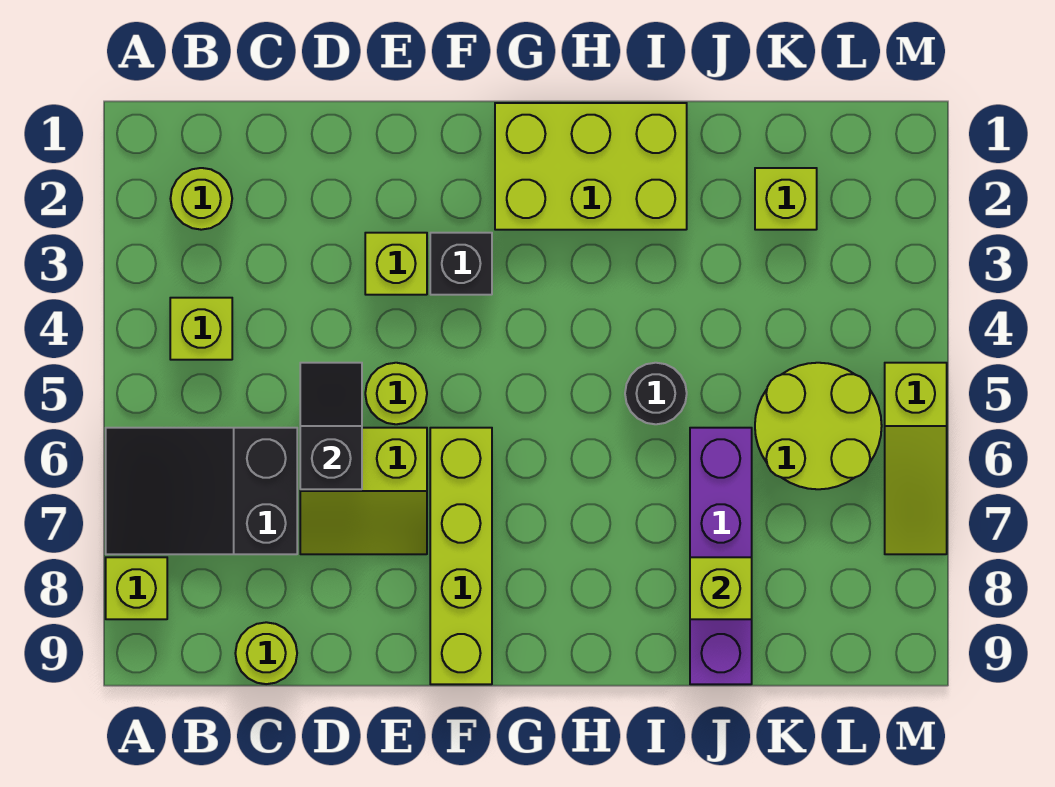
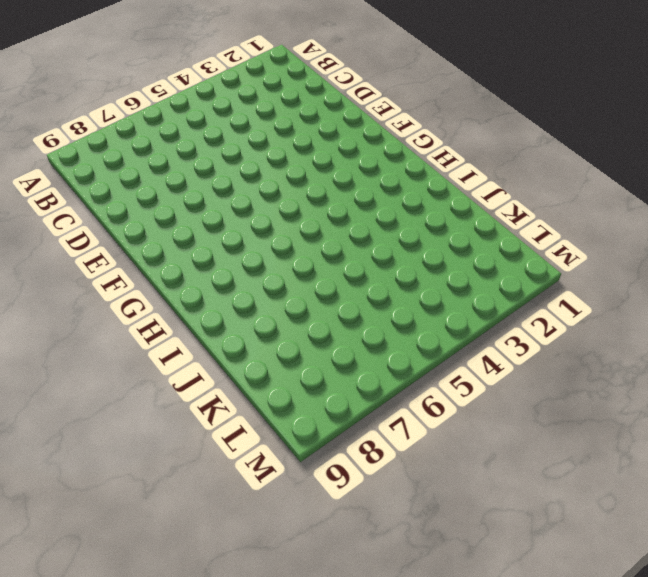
none -> black slope A6:C7 level 1 top C
none -> lime brick A8 level 1
none -> lime round brick B2 level 1

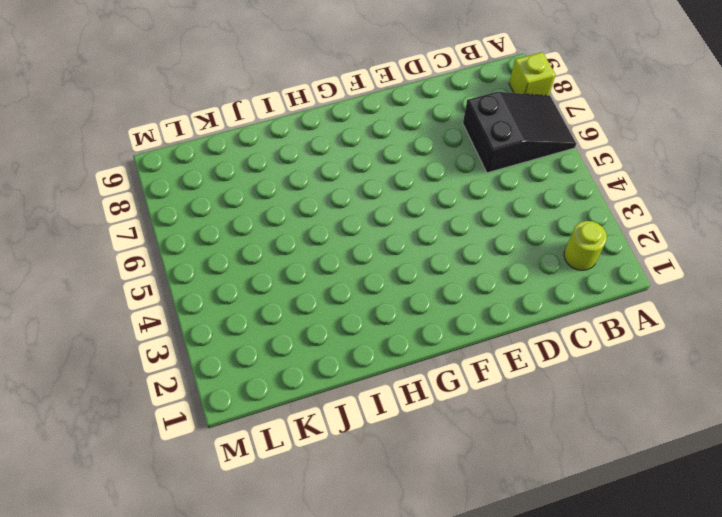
none -> lime brick B4 level 1
none -> lime round brick C9 level 1
none -> lime slope D6:E7 level 1 top 6

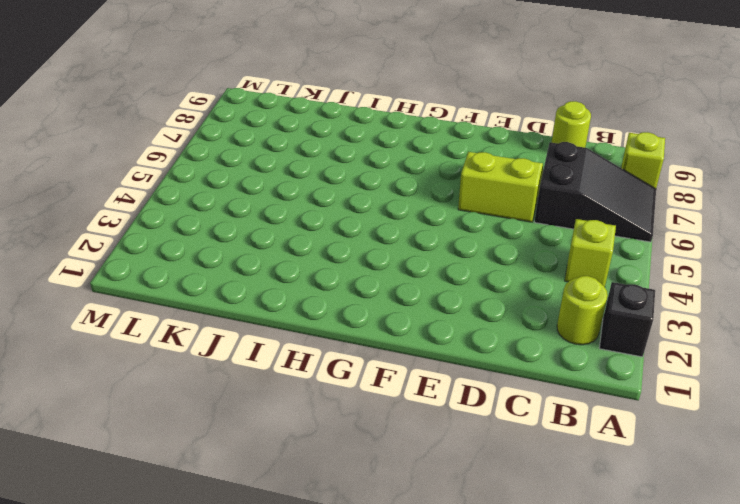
black brick A2 level 1 -> black brick F3 level 1
none -> lime brick E3 level 1
none -> lime round brick E5 level 1
none -> lime brick F6:F9 level 1

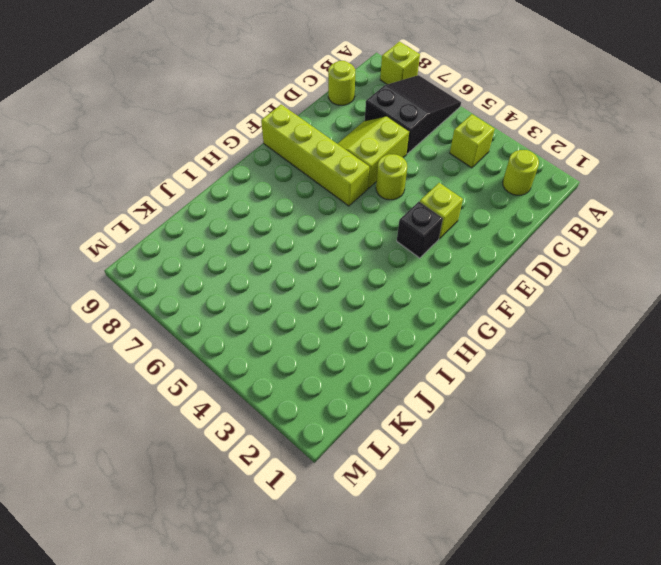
none -> lime brick G1:I2 level 1
none -> black round brick I5 level 1
none -> purple brick J6:J9 level 1

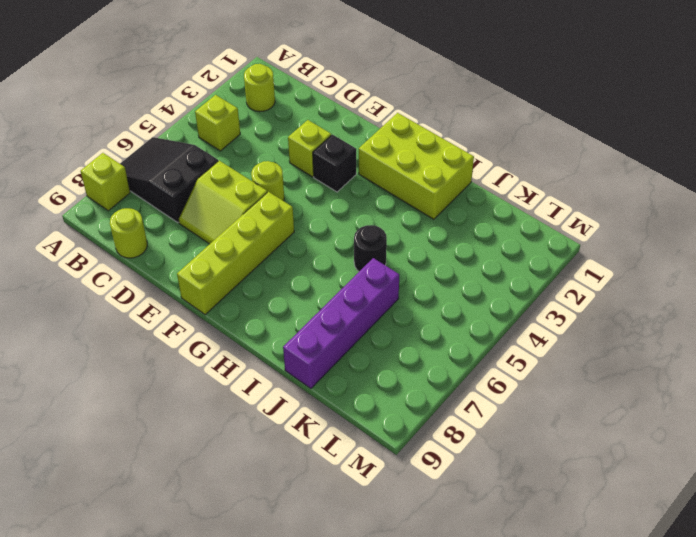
none -> lime brick K2 level 1
none -> lime round brick K5:L6 level 1
none -> lime slope M5:M7 level 1 top 5

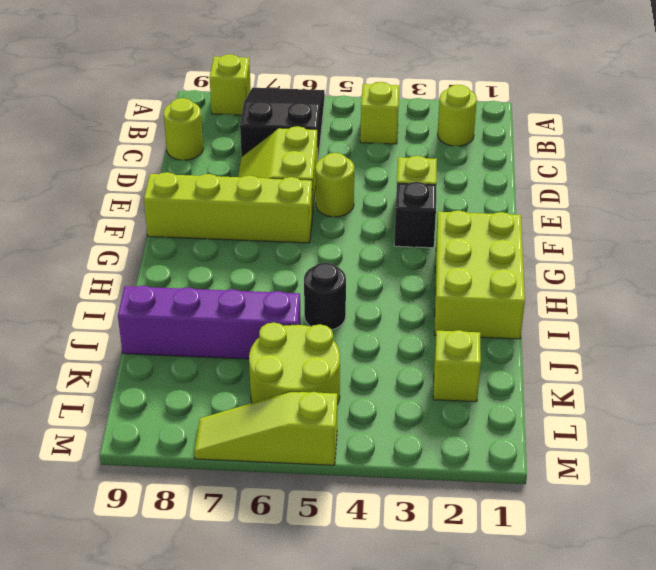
none -> black slope D5:D6 level 2 top 6
none -> lime brick J8 level 2

